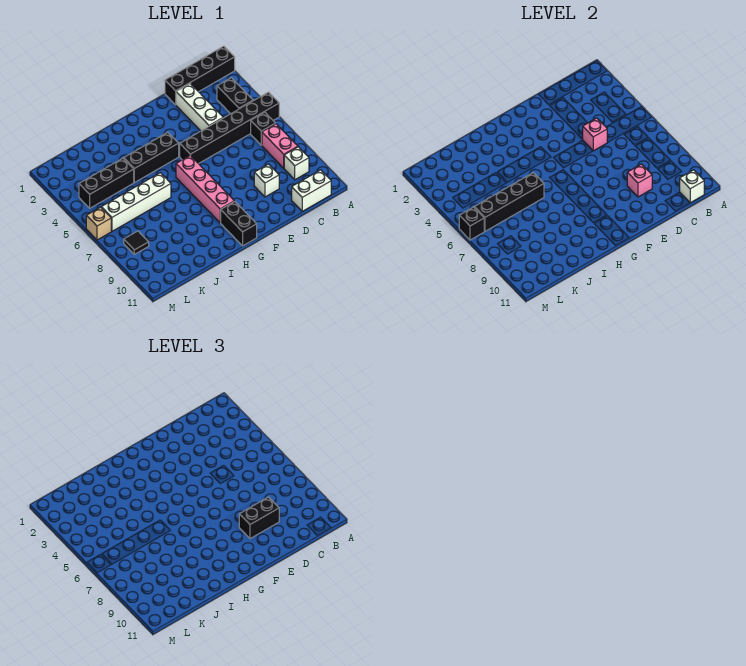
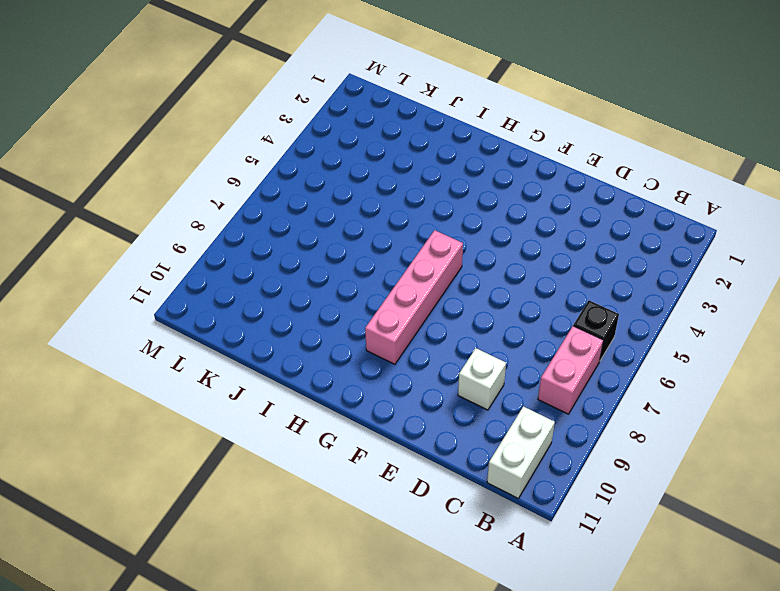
white brick B10:B11 level 1 -> white brick B11:C11 level 1
none -> black brick A1:D1 level 1
none -> black brick A5:F5 level 1
none -> black brick B3:B4 level 1

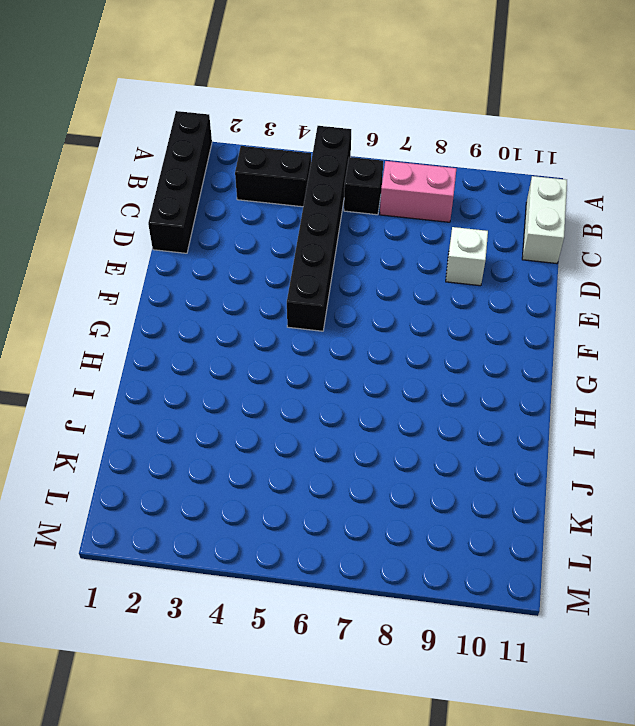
none -> white brick B9 level 1
none -> white brick D2:D4 level 1
none -> black brick G4:I4 level 1

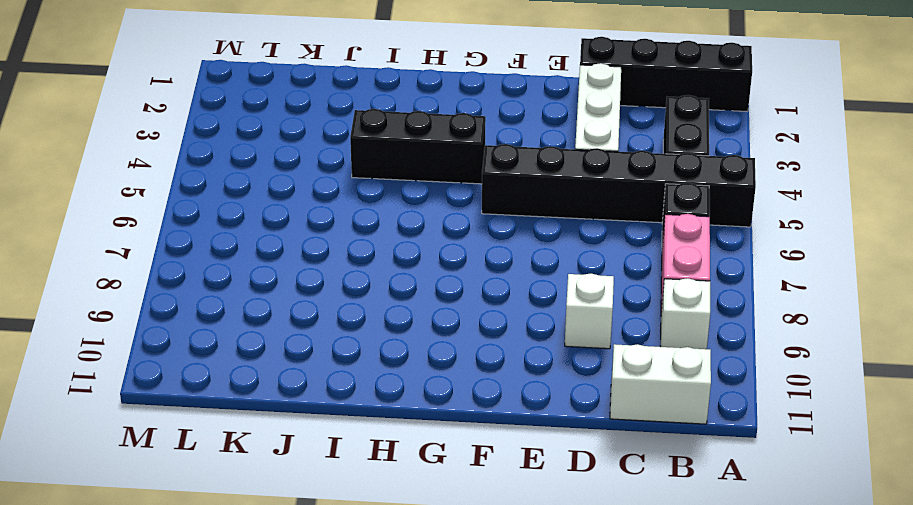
none -> pink brick G6:G9 level 1
none -> black brick G10:G11 level 1
none -> white brick I6:L6 level 1

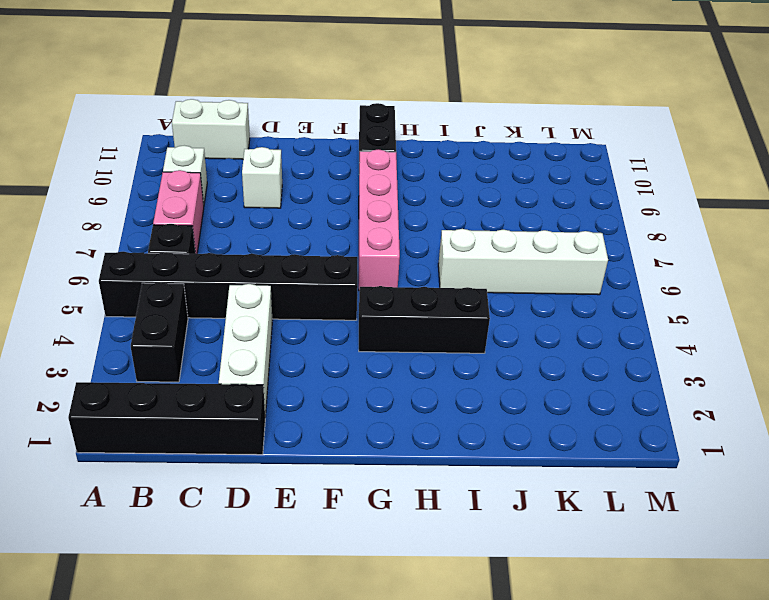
none -> black brick J4:L4 level 1
none -> black tile L8 level 1
none -> tan brick M6 level 1

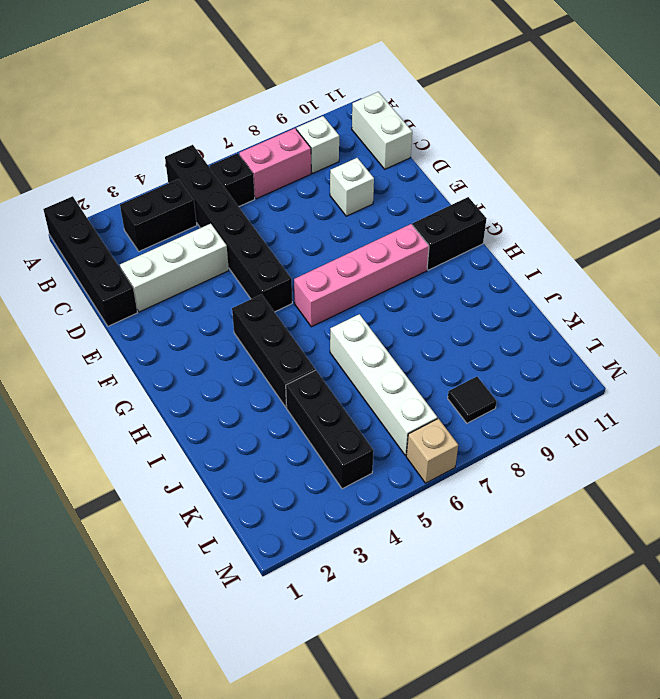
none -> white brick B11 level 2
none -> pink brick D5 level 2
none -> pink brick D9 level 2

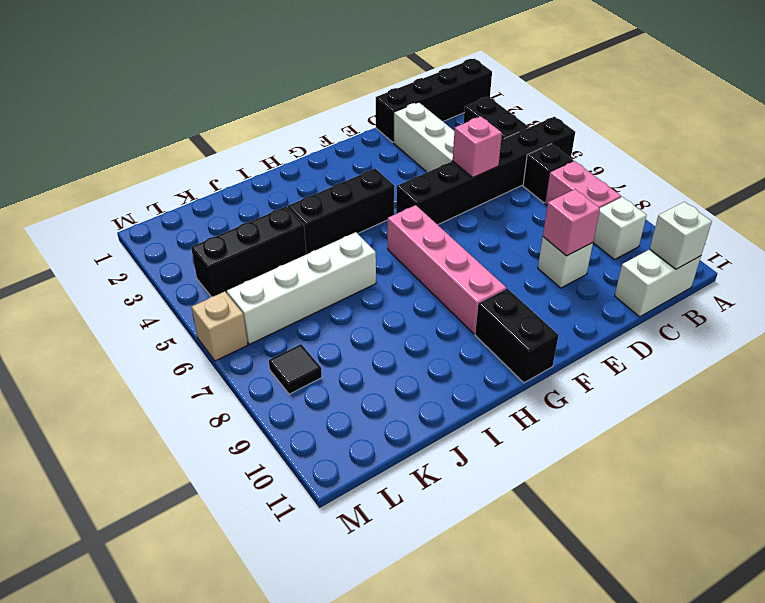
none -> black brick I6:L6 level 2
none -> black brick M6 level 2
none -> black brick D9:E9 level 3

